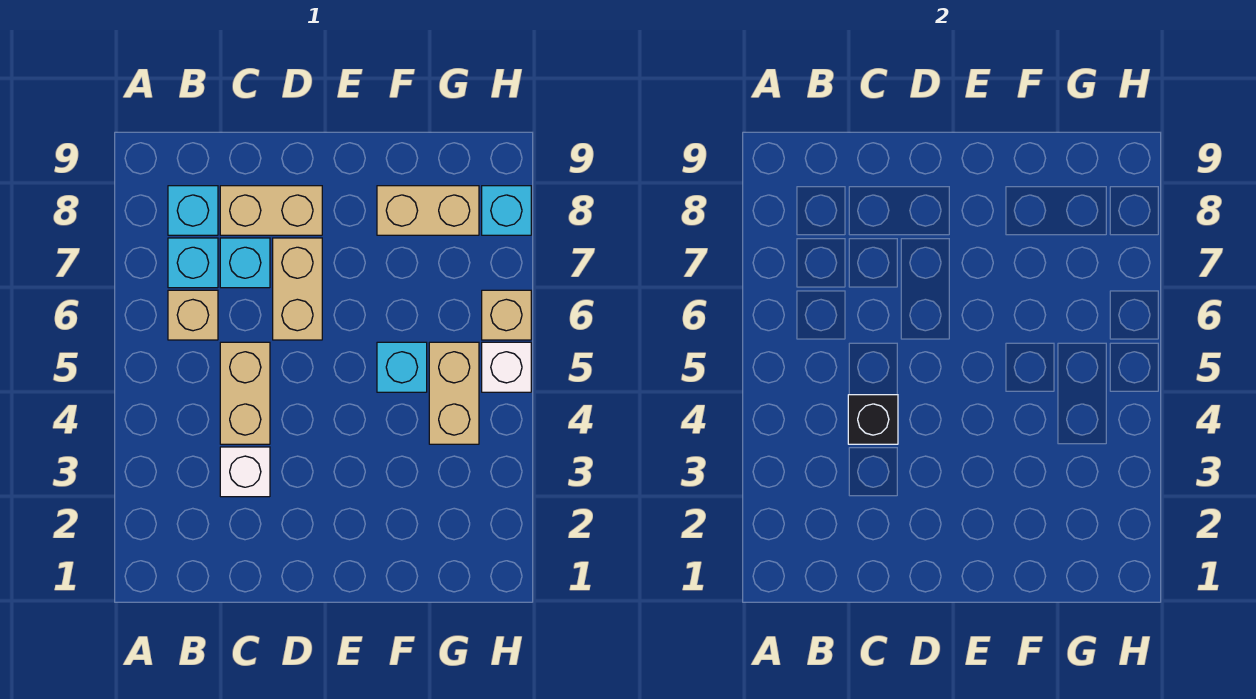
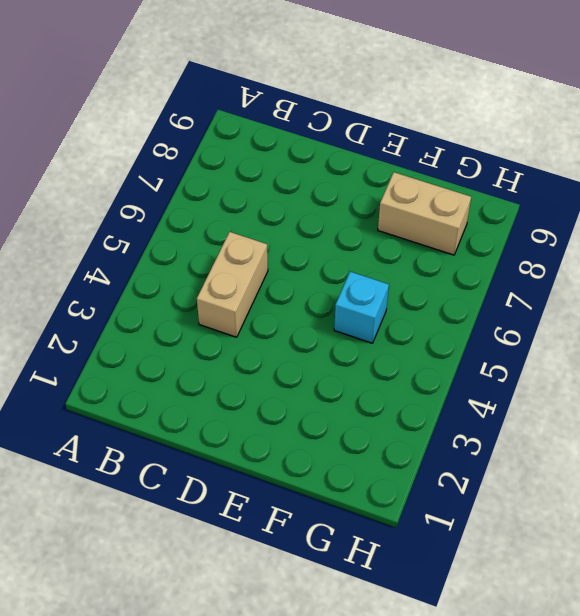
none -> tan brick B6 level 1
none -> cyan brick B7 level 1
none -> cyan brick B8 level 1

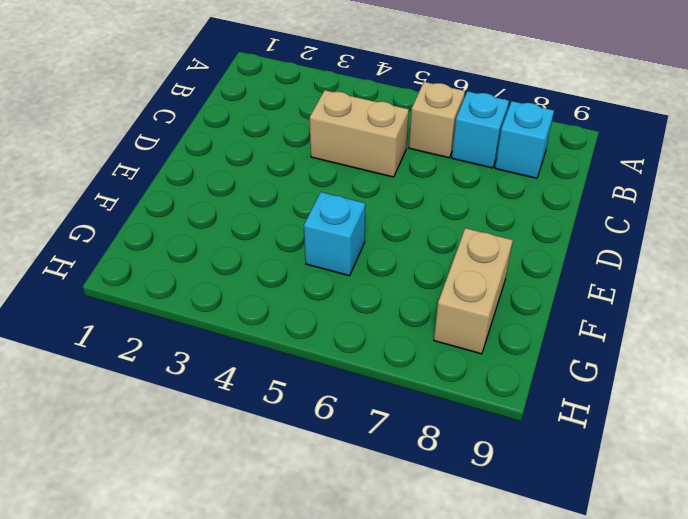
none -> white brick C3 level 1
none -> cyan brick C7 level 1
none -> tan brick C8:D8 level 1

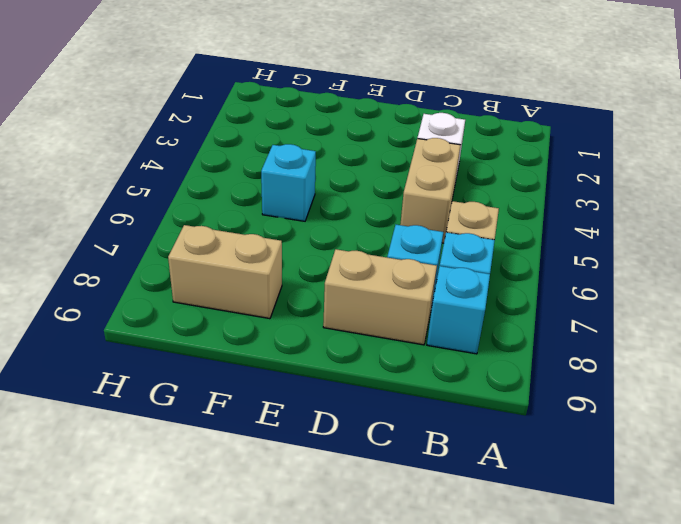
none -> tan brick D6:D7 level 1
none -> tan brick G4:G5 level 1
none -> white brick H5 level 1

